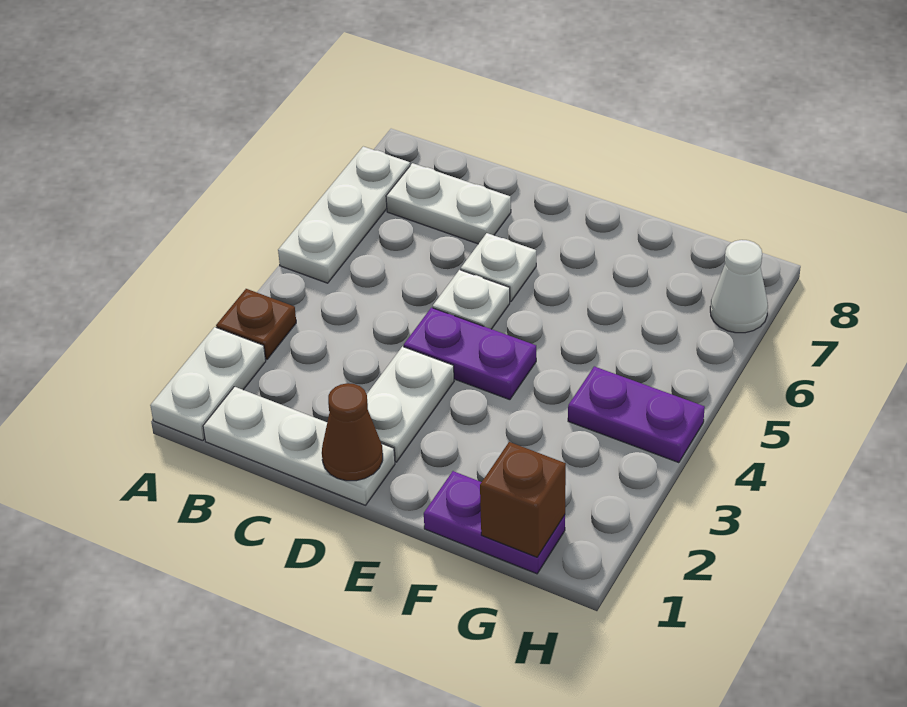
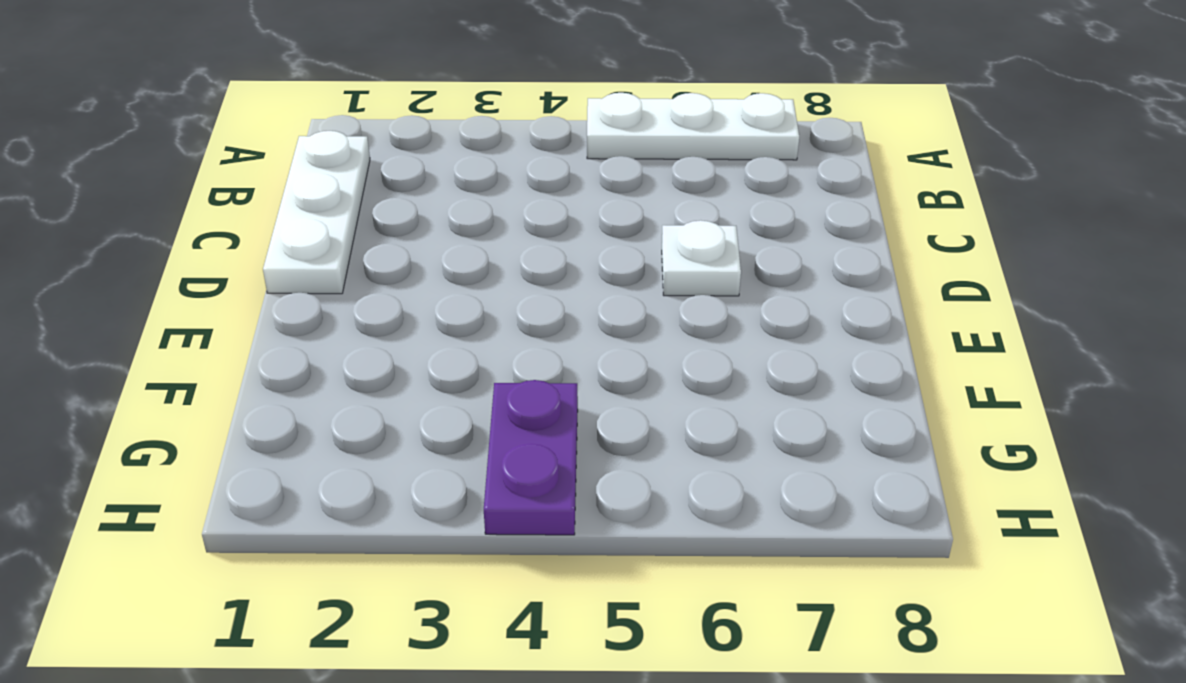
none -> white plate A1:A2 level 1
none -> brown plate A3 level 1
none -> white plate B7:C7 level 1

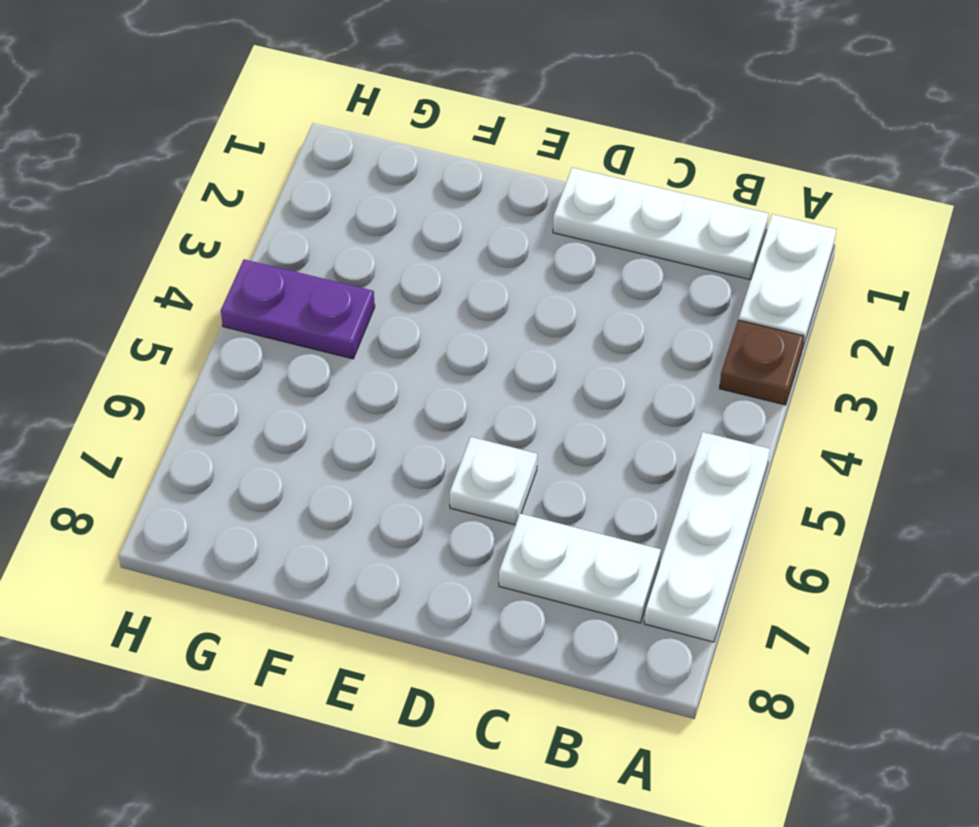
none -> white plate D2:D3 level 1
none -> purple plate D4:E4 level 1
none -> white plate D5 level 1

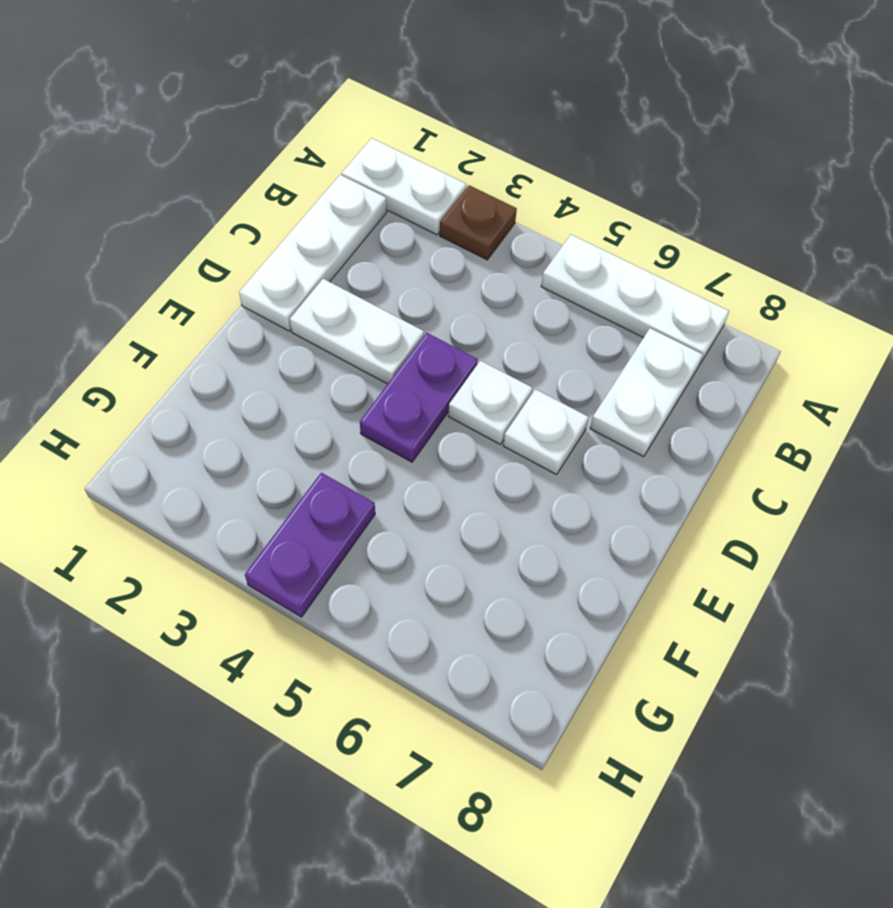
none -> purple plate F1:G1 level 1
none -> white cone H7 level 1
none -> brown cone D1 level 2

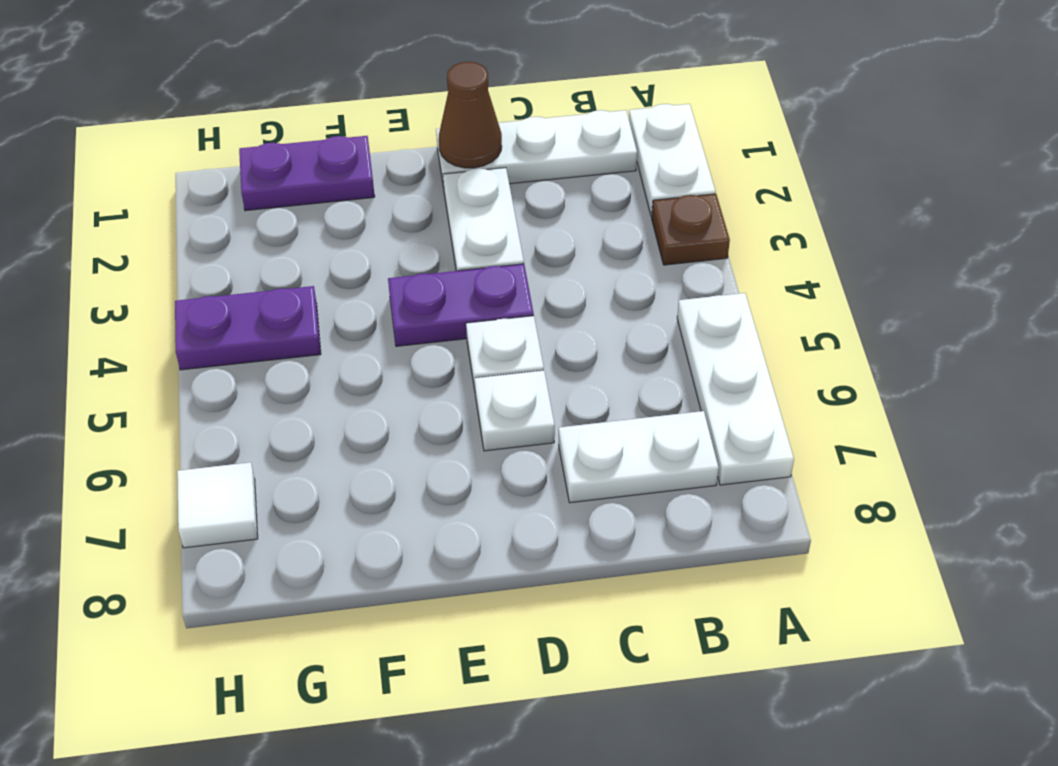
white tile H7 level 1 -> white cone H7 level 1
none -> brown brick G1 level 2

